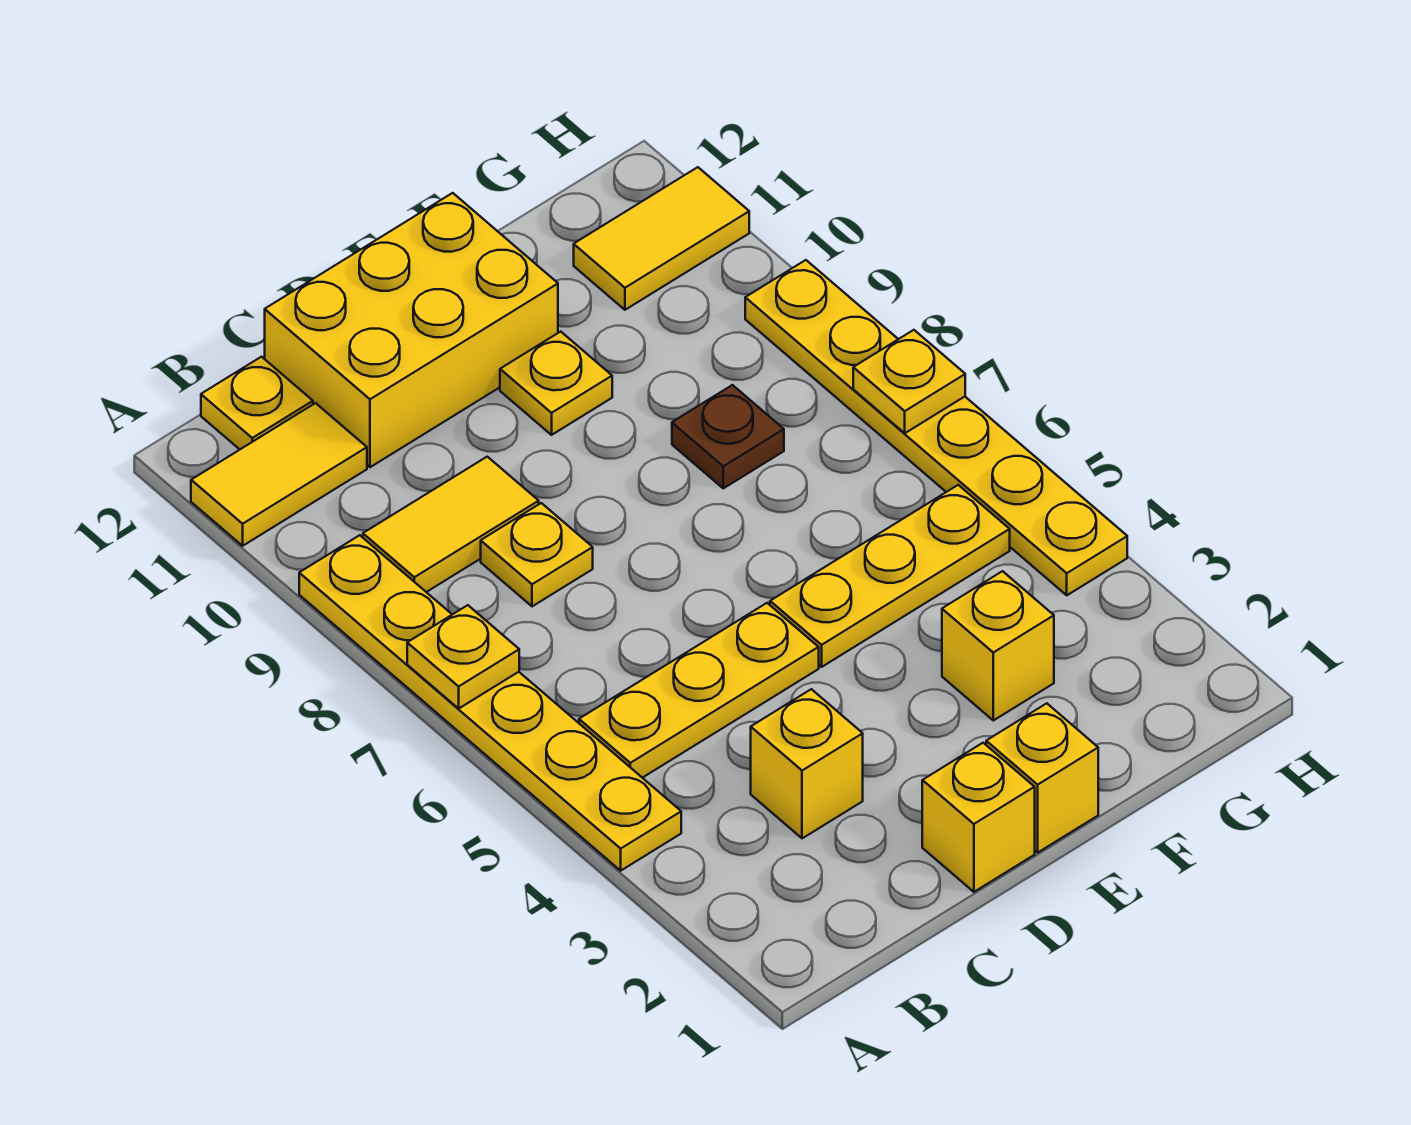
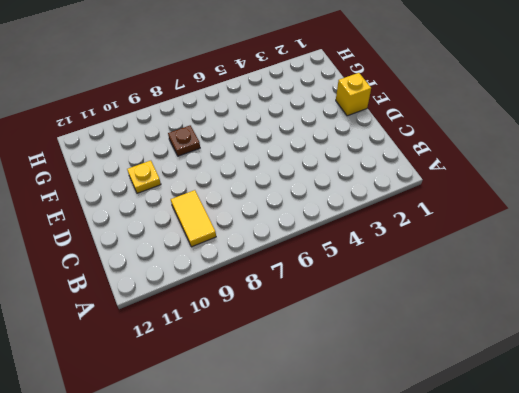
none -> yellow plate A4:A9 level 1
none -> yellow tile A11:B11 level 1
none -> yellow plate B5:D5 level 1

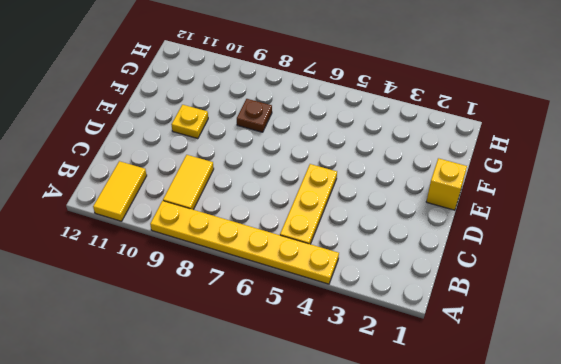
none -> yellow plate B12 level 1
none -> yellow brick C3 level 1
none -> yellow plate C8 level 1

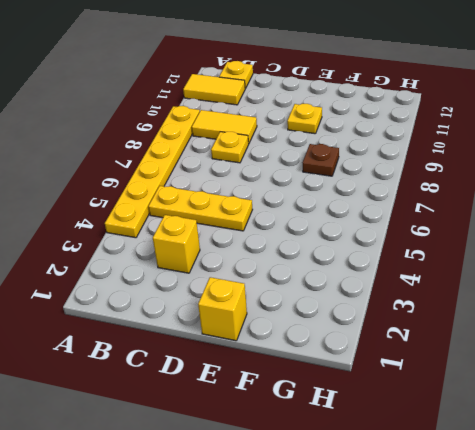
none -> yellow brick C11:E12 level 1
none -> yellow brick D1 level 1
none -> yellow plate E5:G5 level 1

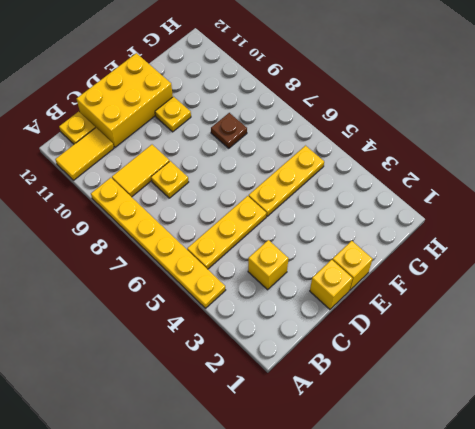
none -> yellow brick F3 level 1
none -> yellow tile G11:H11 level 1
none -> yellow plate H4:H9 level 1

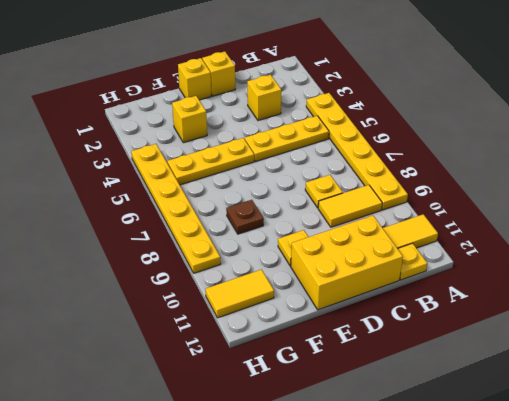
none -> yellow plate A7 level 2
none -> yellow plate H7 level 2

